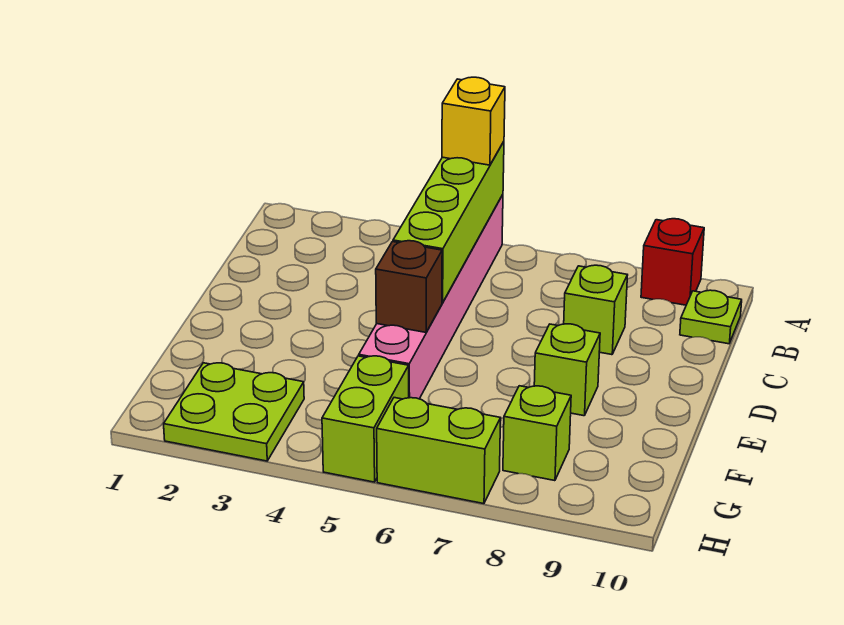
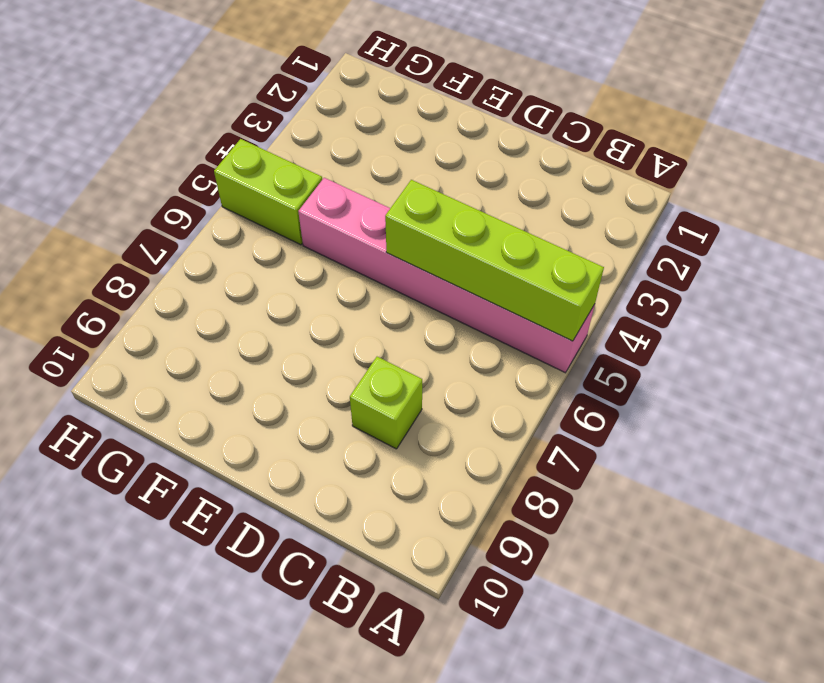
none -> red brick A9 level 1
none -> lime plate B10 level 1
none -> lime brick E8 level 1

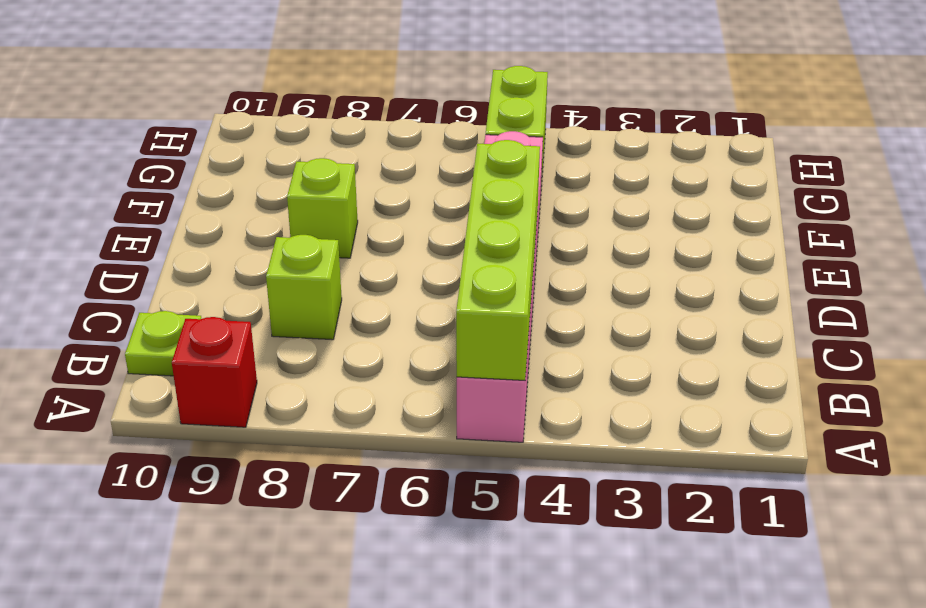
none -> lime plate G2:H3 level 1
none -> lime brick G8 level 1
none -> lime brick H6:H7 level 1

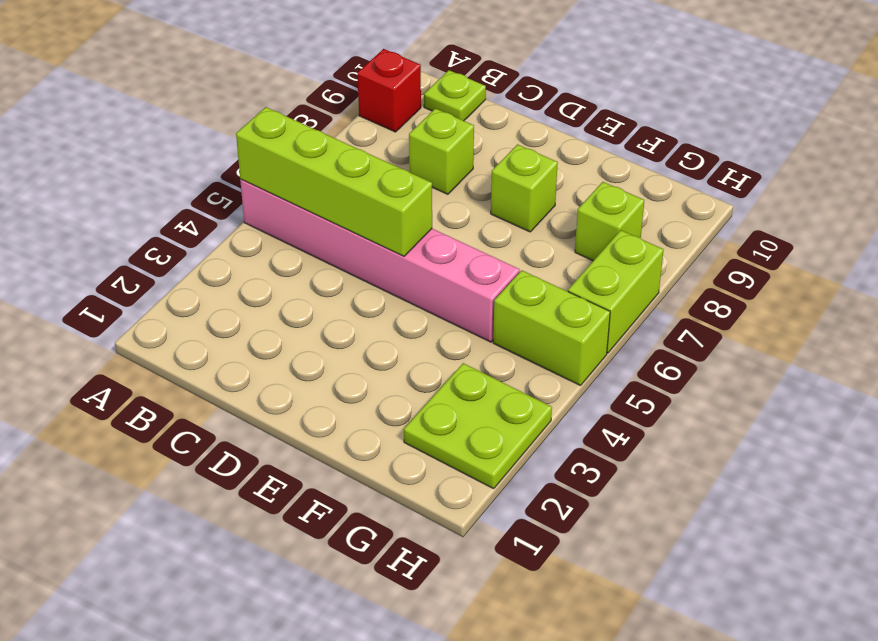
none -> brown brick E5 level 2
none -> yellow brick A5 level 3

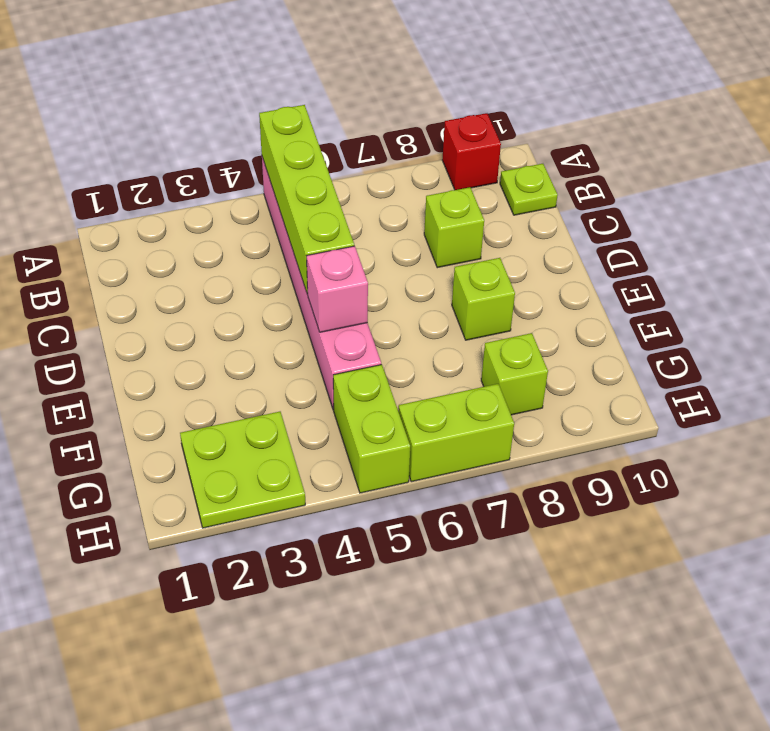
pink brick E5 level 2 -> brown brick E5 level 2
none -> yellow brick A5 level 3

